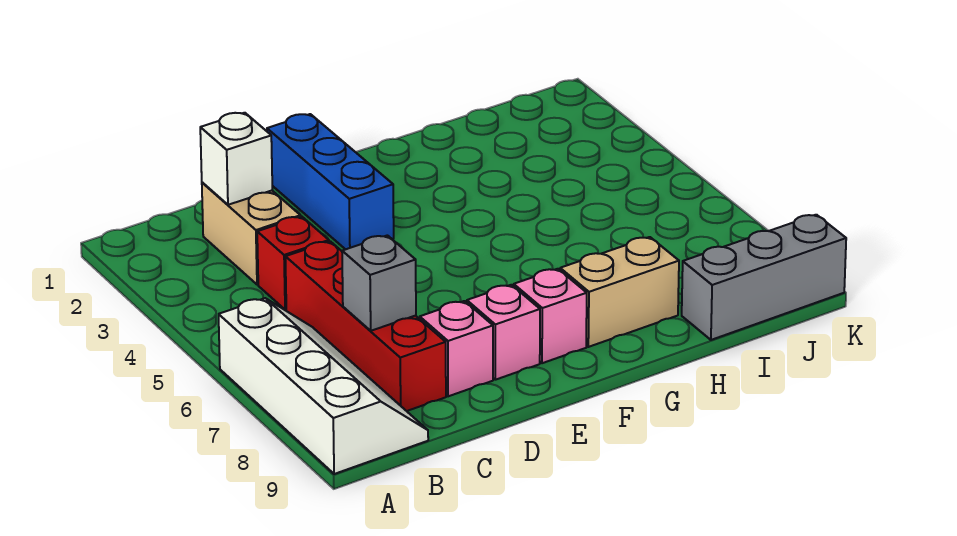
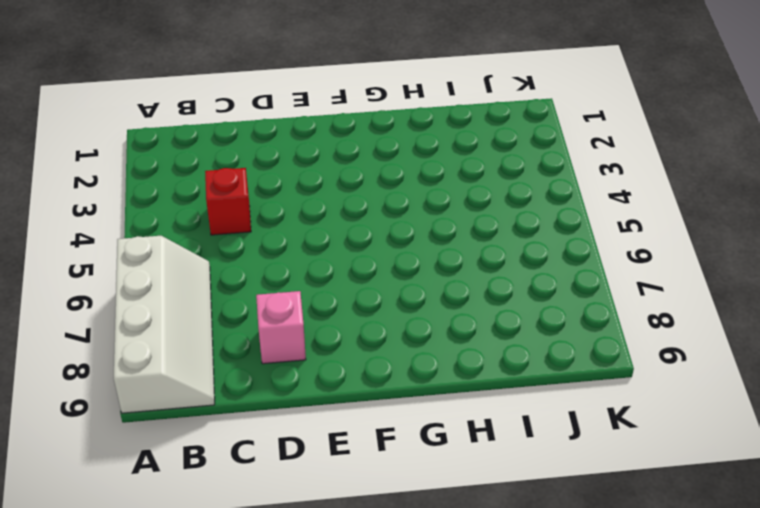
none -> tan brick C2:C3 level 1
none -> red brick C5:C8 level 1
none -> blue brick E1:E3 level 1

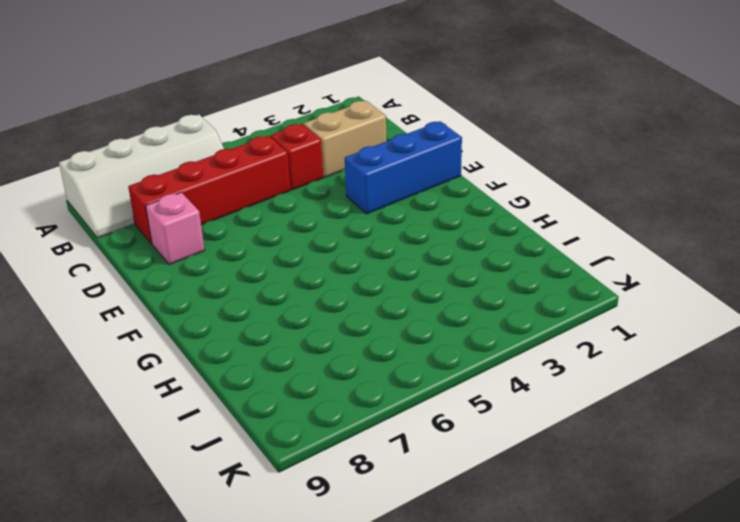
none -> pink brick E8 level 1
none -> pink brick F8 level 1
none -> tan brick G8:H8 level 1

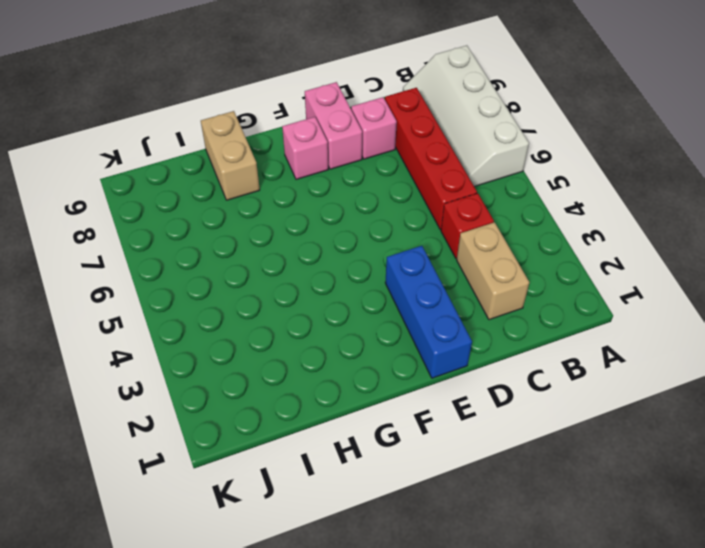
pink brick E8:E9 level 1 -> pink brick E8 level 1
tan brick H8:H9 level 1 -> tan brick G8:H8 level 1
none -> grey brick I9:K9 level 1
none -> white brick C2 level 2
none -> grey brick C7 level 2

